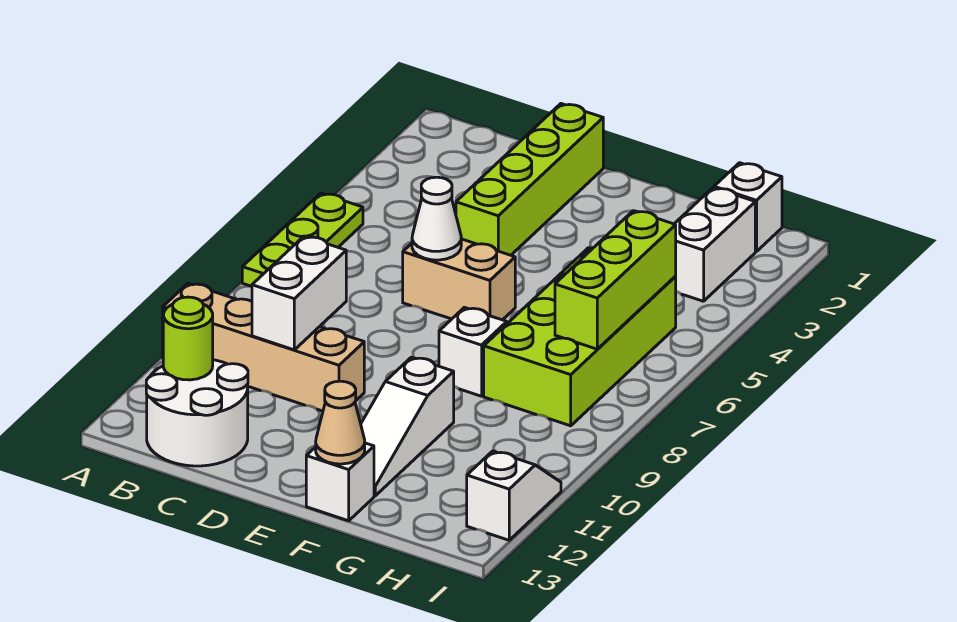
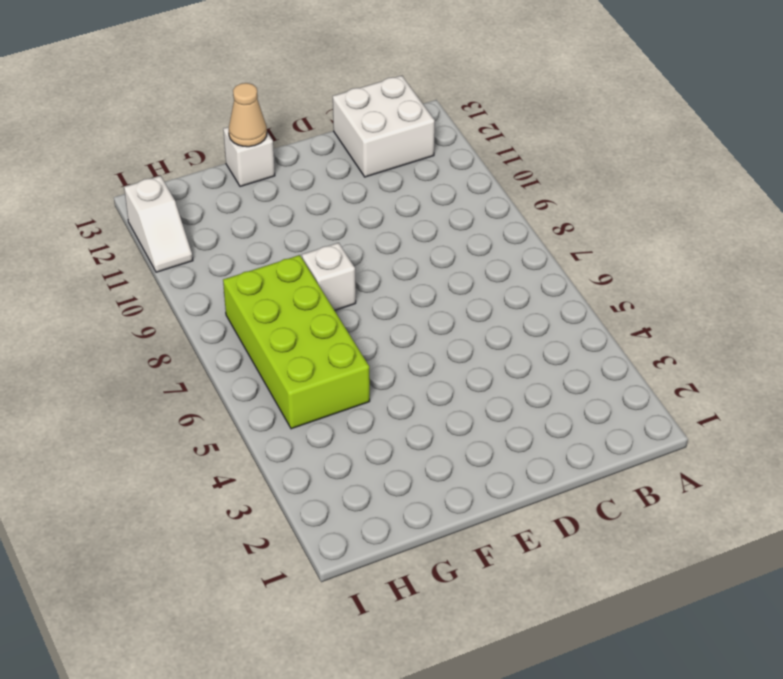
white brick B12:C13 level 1 -> white round brick B12:C13 level 1
none -> lime plate A5:A7 level 1
none -> tan brick A10:D10 level 1
none -> lime brick D1:D4 level 1

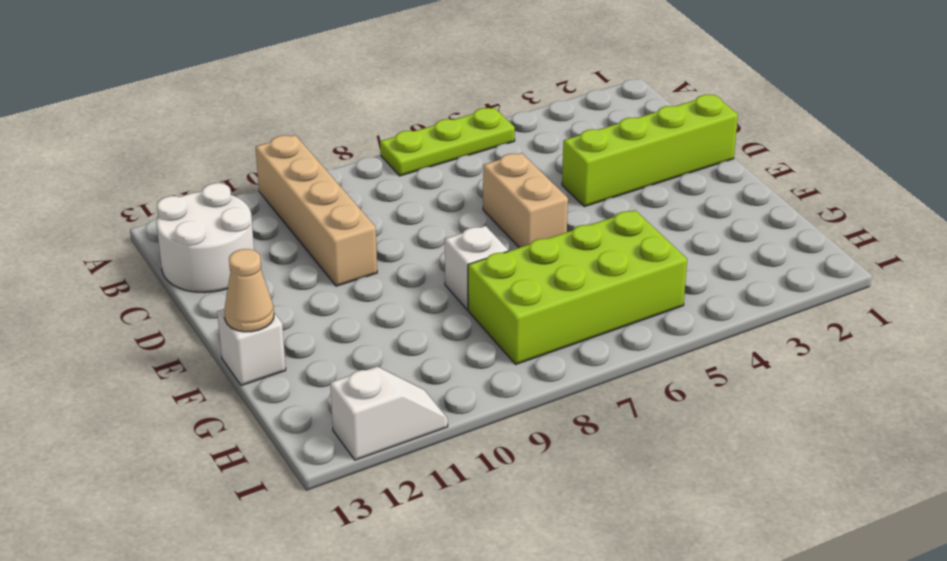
none -> white slope F10:F12 level 1 top 10
none -> white brick H1 level 1
none -> white brick H2:H3 level 1

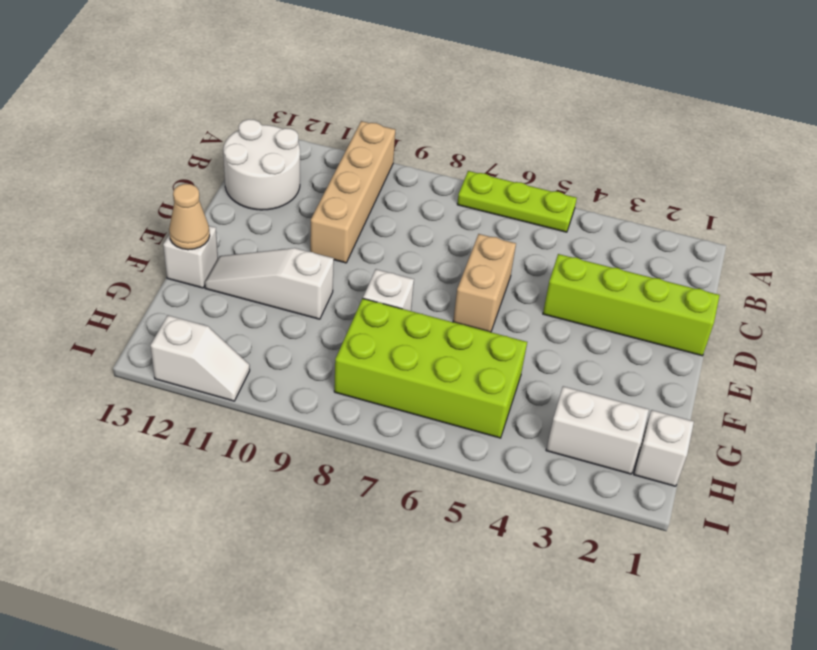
none -> lime round brick B12 level 2
none -> white brick C9:C10 level 2
none -> white cone D6 level 2

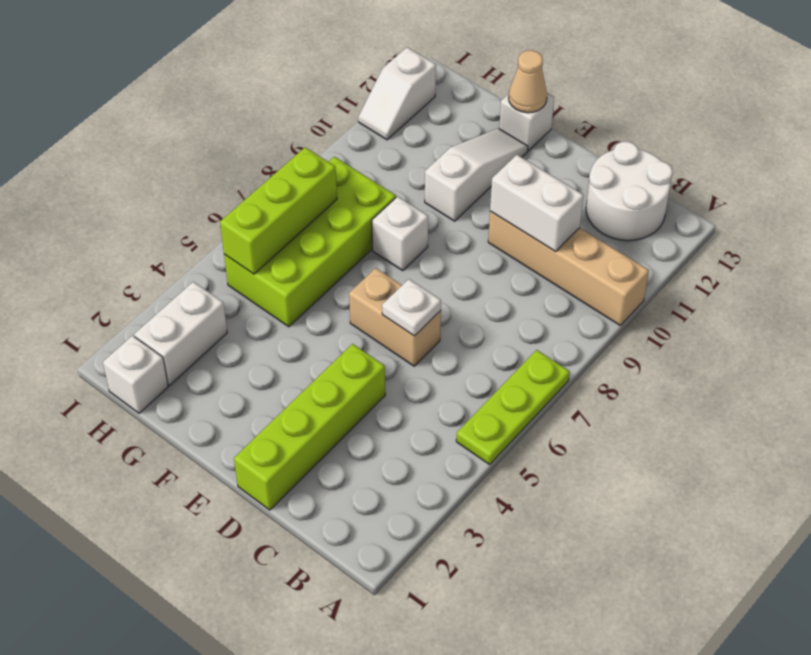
white brick C10:D10 level 2 -> white brick C9:C10 level 2
white plate D6 level 2 -> white cone D6 level 2
none -> lime round brick B12 level 2

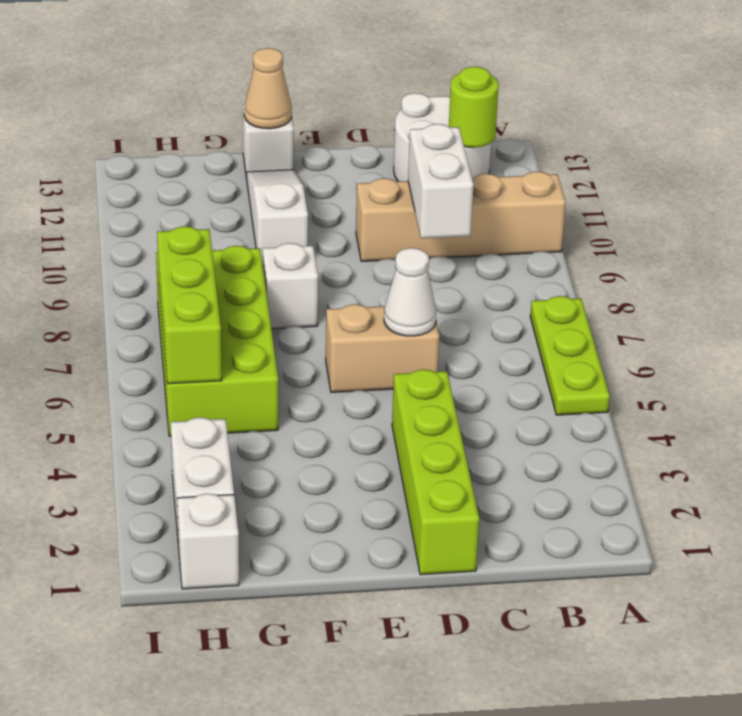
none -> white slope I11:I12 level 1 top 12

